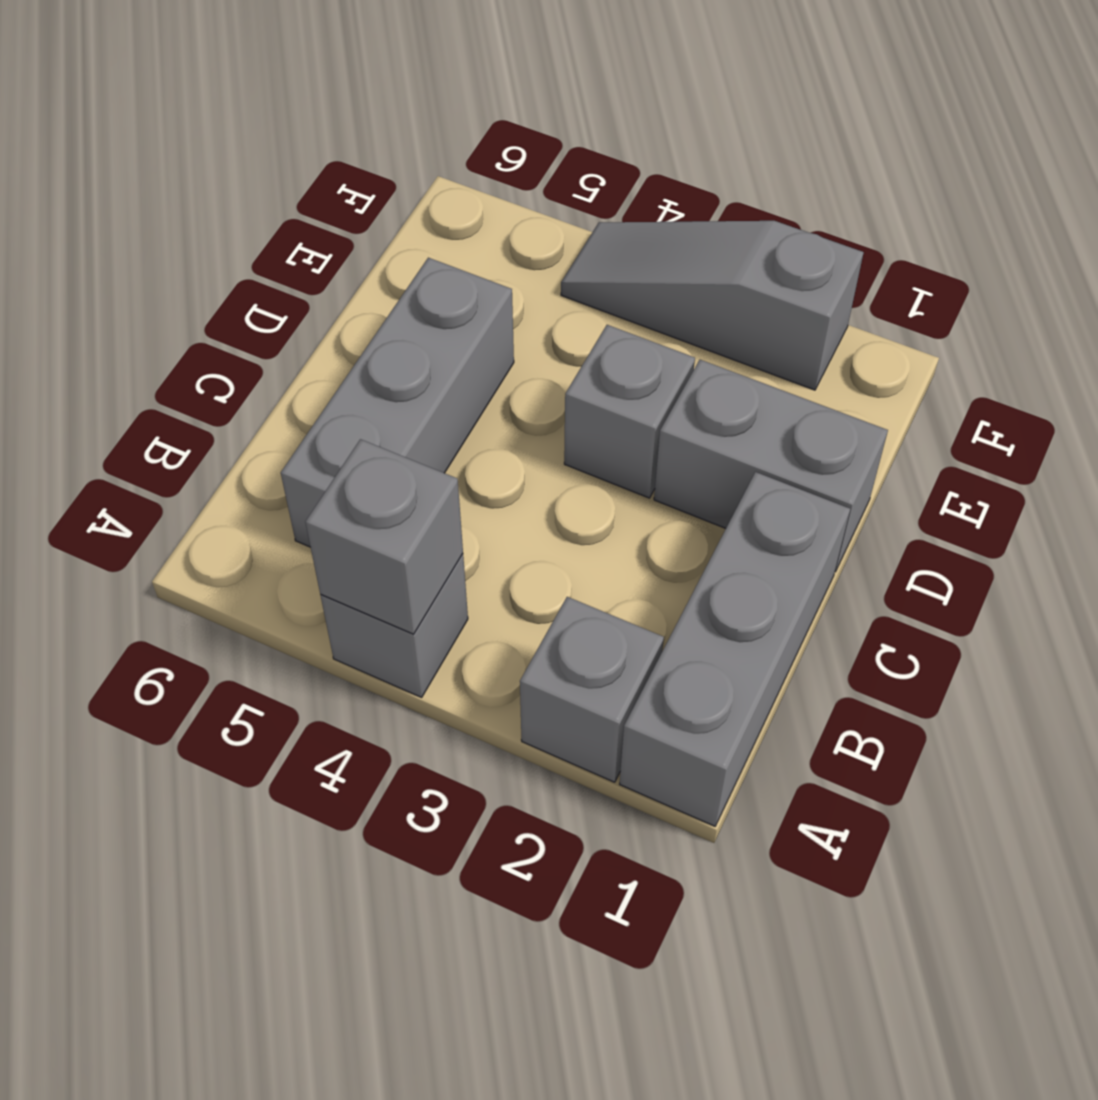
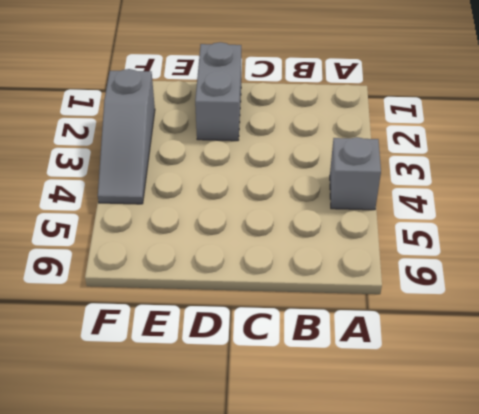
none -> grey brick A1:C1 level 1
none -> grey brick A2 level 1

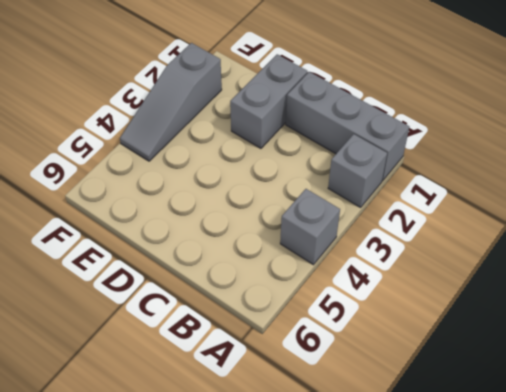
none -> grey brick B5:D5 level 1
none -> grey brick D3 level 1

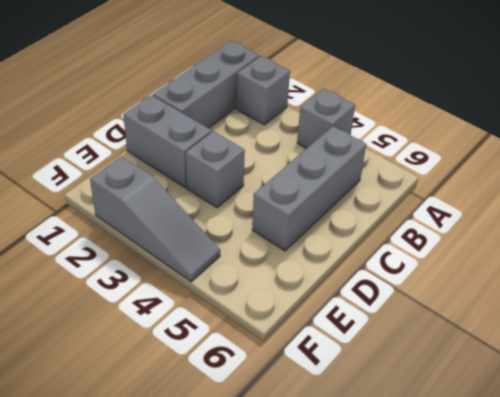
none -> grey brick A4 level 2

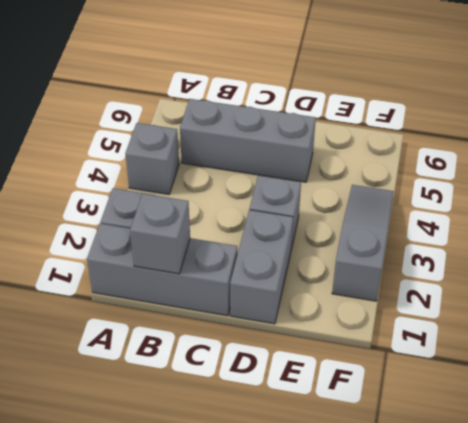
grey brick B1 level 2 -> grey brick A4 level 2

